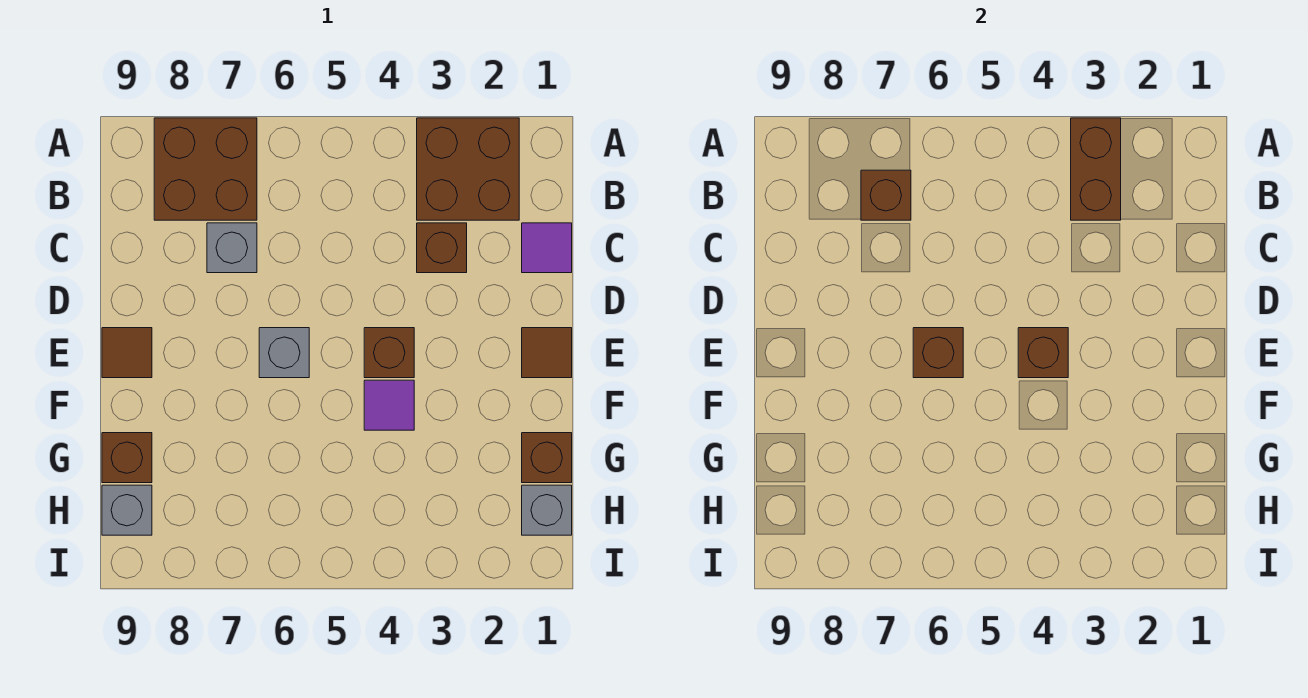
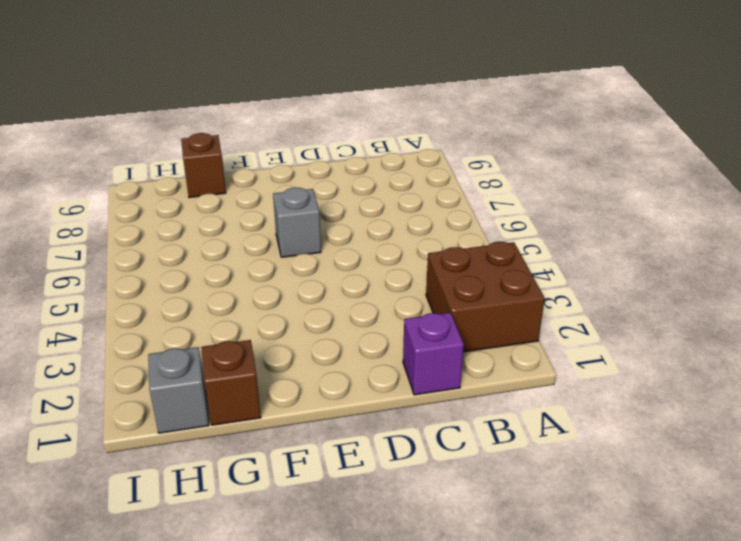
purple brick C1 level 1 -> purple tile C1 level 1
none -> brown brick A7:B8 level 1
none -> brown brick C3 level 1
none -> grey brick C7 level 1

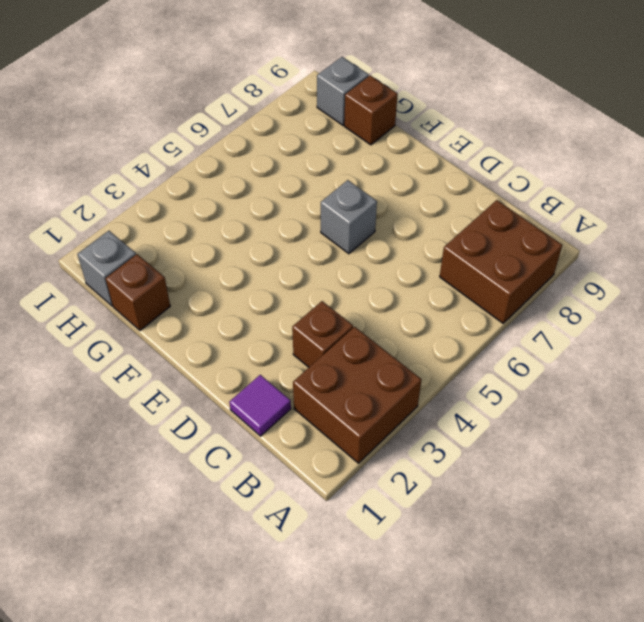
none -> grey brick C7 level 1
none -> brown tile E1 level 1
none -> brown brick E4 level 1

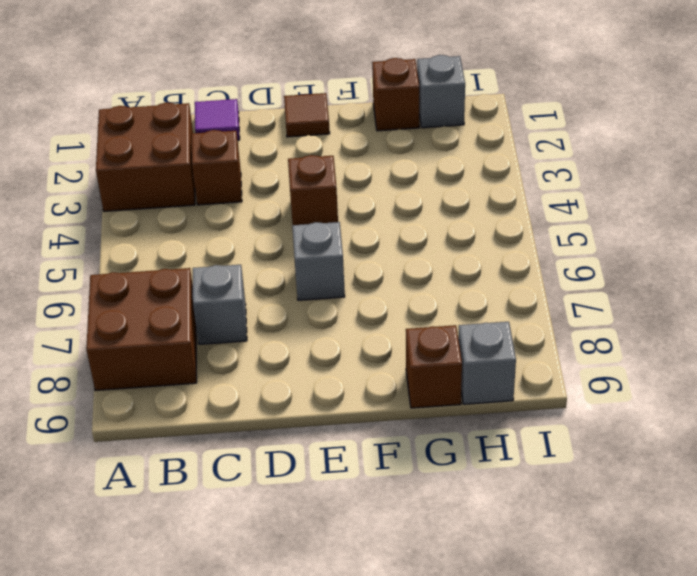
none -> brown tile E9 level 1
none -> purple tile F4 level 1
none -> brown brick A3:B3 level 2

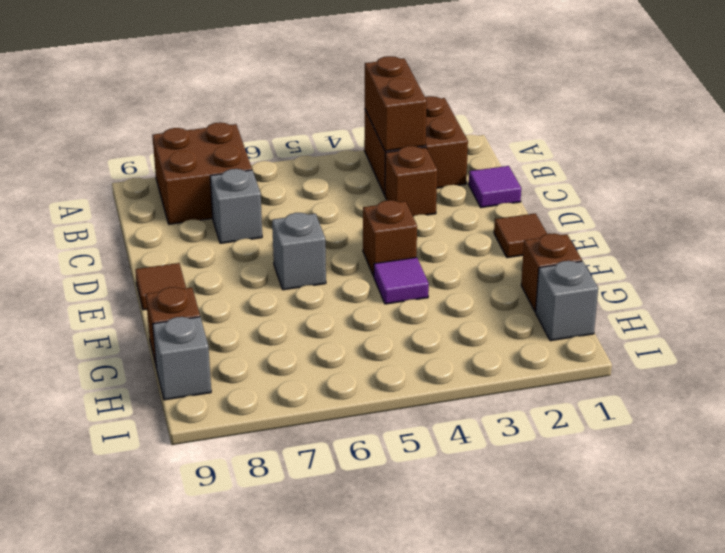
none -> brown brick B7 level 2
none -> brown brick E4 level 2
none -> brown brick E6 level 2

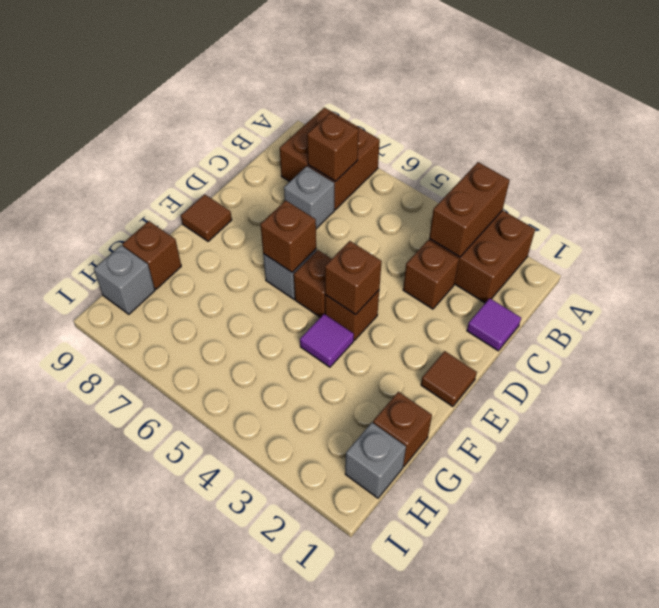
brown brick E5 level 1 -> none

